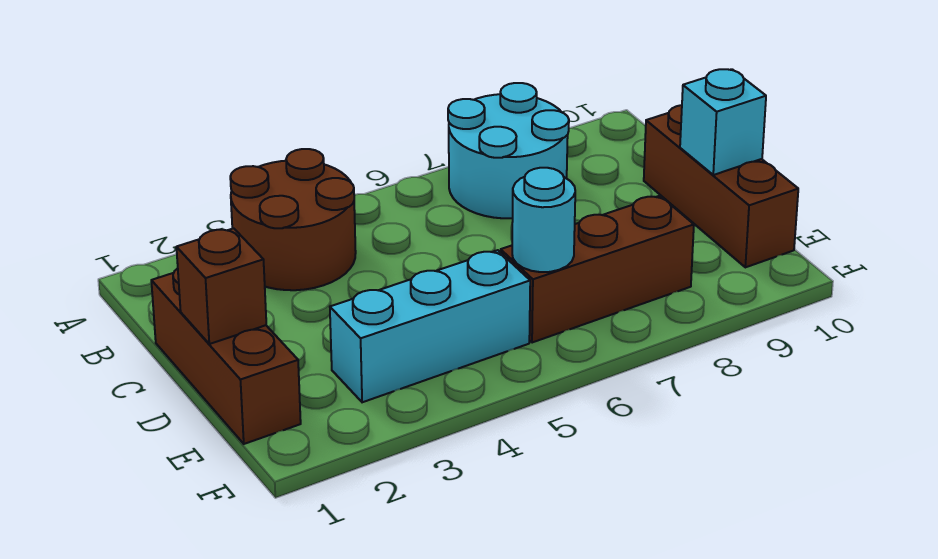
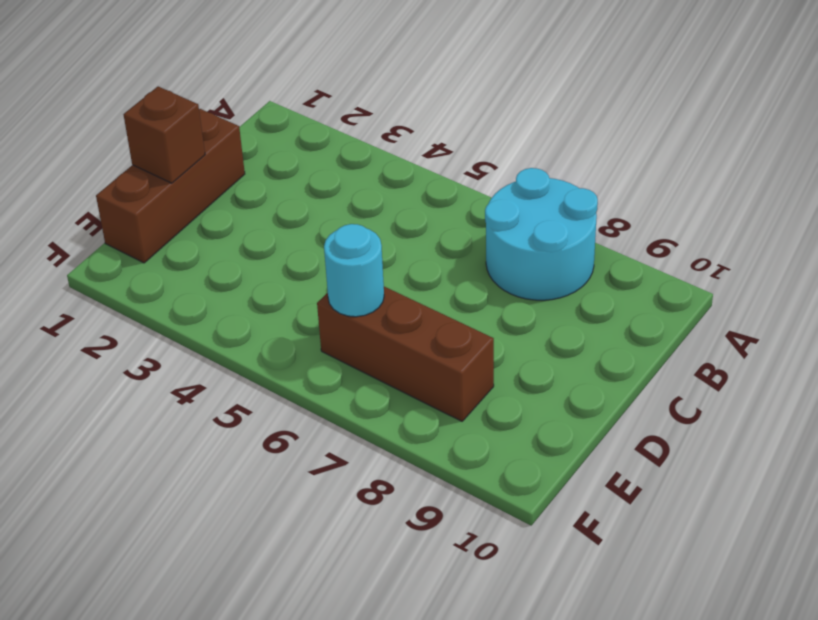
none -> brown round brick A3:B4 level 1
none -> brown brick C10:E10 level 1

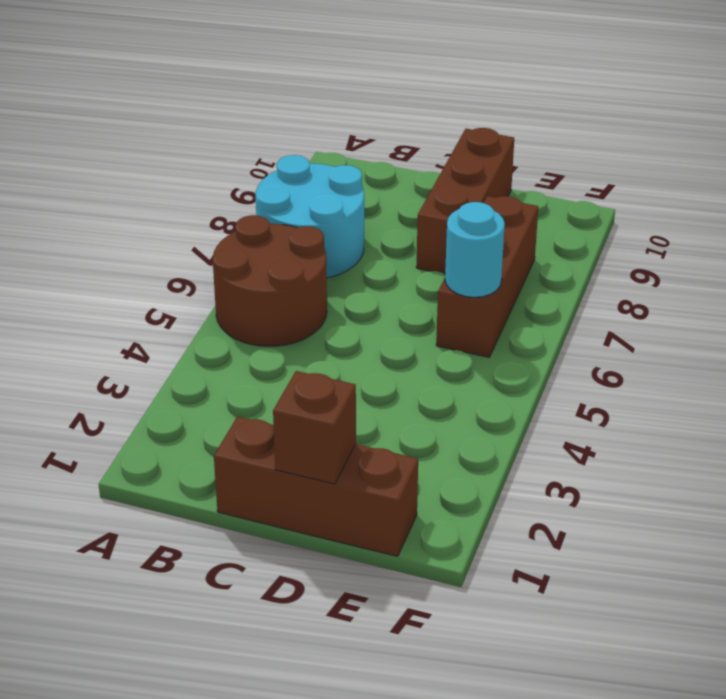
brown round brick A5:B6 level 1 -> brown round brick A3:B4 level 1
brown brick D8:D10 level 1 -> brown brick C10:E10 level 1
none -> cyan brick E3:E5 level 1
none -> cyan brick D10 level 2

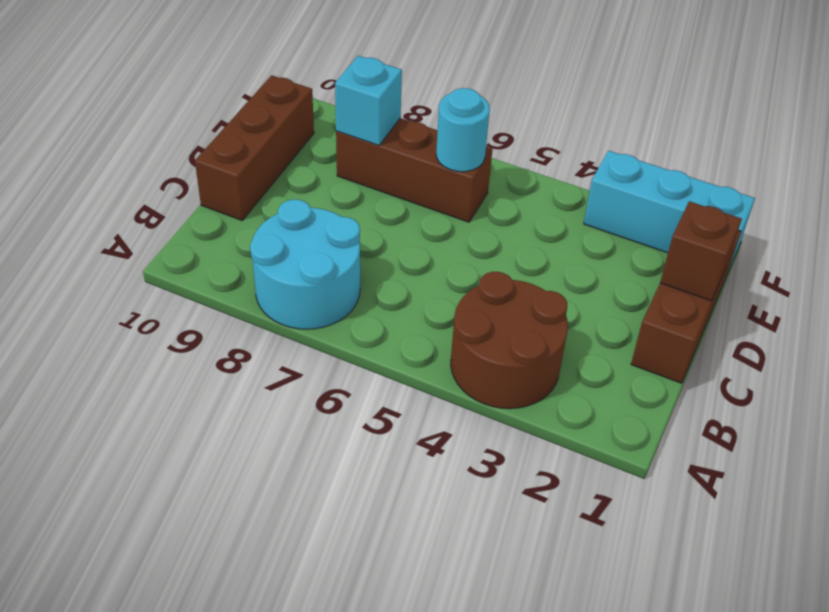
cyan brick E8 level 2 -> cyan brick D10 level 2
cyan brick F1:F3 level 1 -> cyan brick E3:E5 level 1

